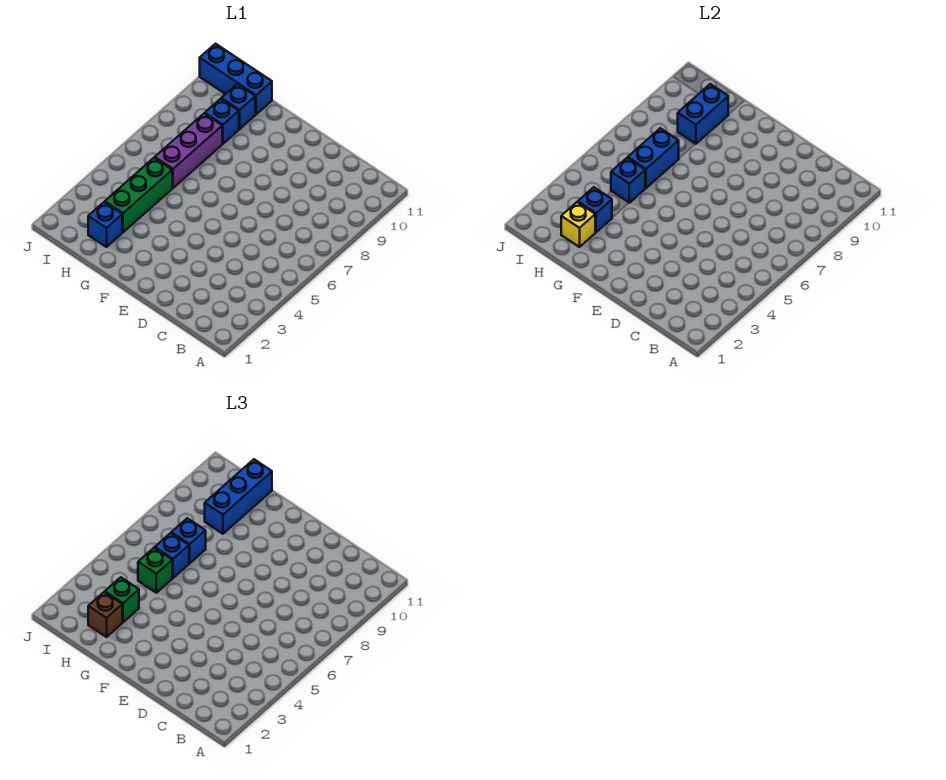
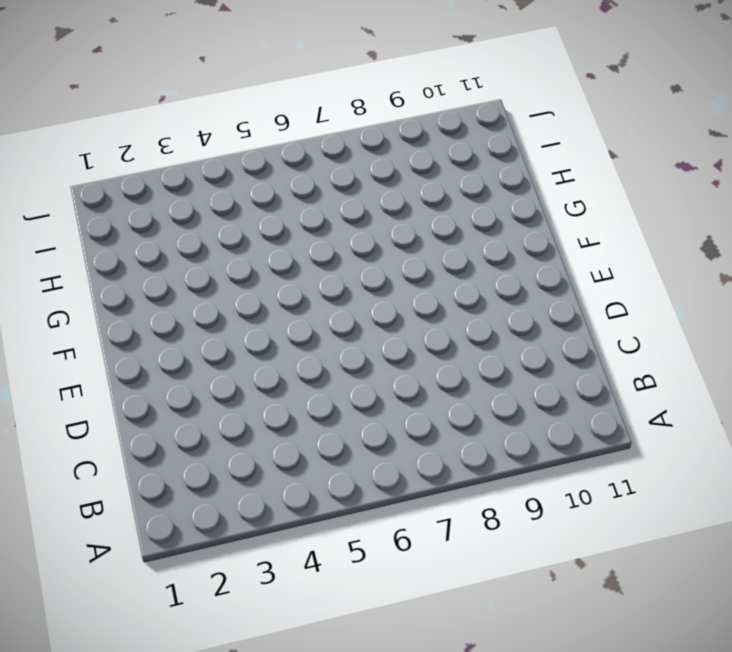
none -> blue brick H2 level 1
none -> green brick H3:H5 level 1
none -> purple brick H6:H8 level 1

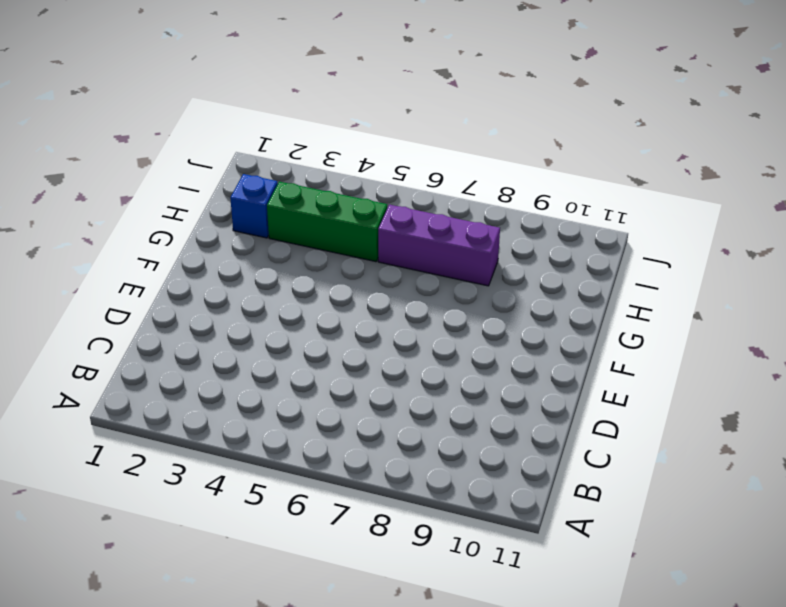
none -> blue brick H9 level 1
none -> blue brick H10 level 1
none -> blue brick H11:J11 level 1

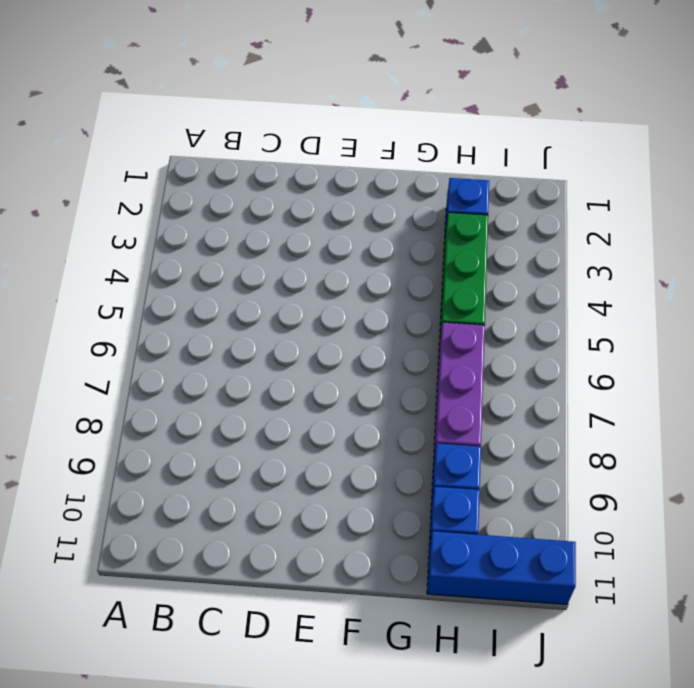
none -> yellow brick H2 level 2
none -> blue brick H3 level 2
none -> blue brick H5 level 2

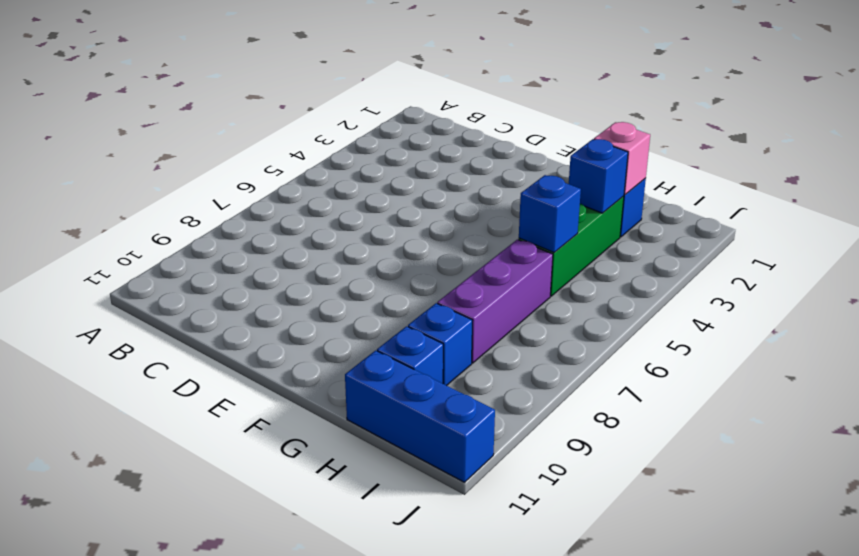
pink brick H2 level 2 -> yellow brick H2 level 2
none -> blue brick H6:H7 level 2
none -> blue brick H9:H10 level 2
none -> brown brick H2 level 3

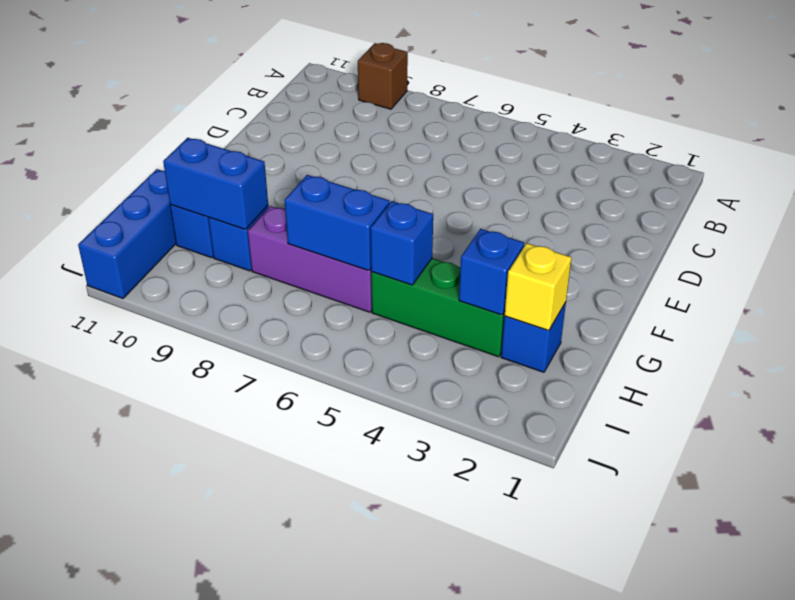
brown brick A9 level 1 -> brown brick H2 level 3
none -> green brick H3 level 3
none -> green brick H5 level 3
none -> blue brick H6 level 3

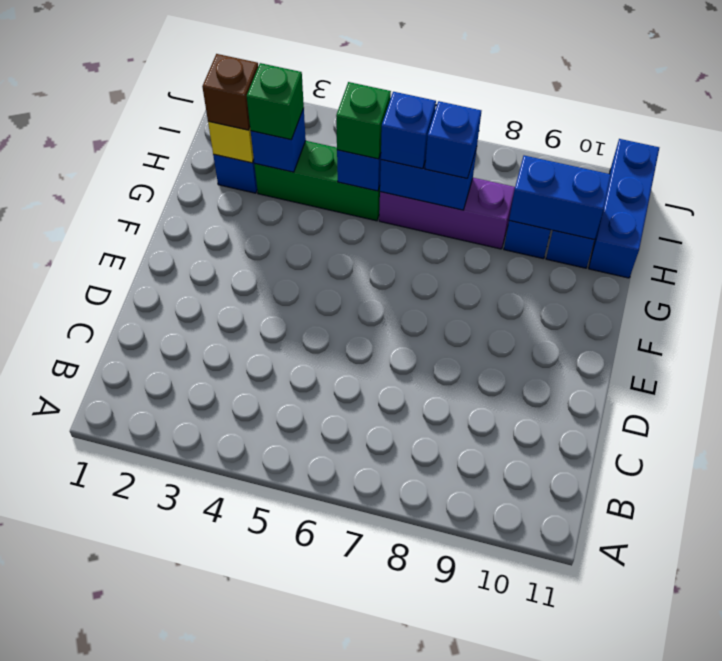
none -> blue brick H9:H11 level 3

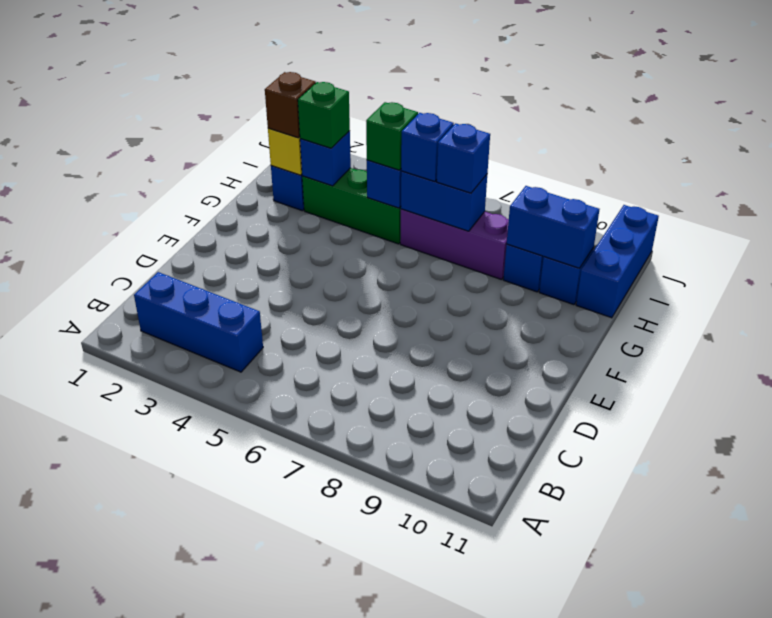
blue brick B2:B4 level 1 -> blue brick H9:H11 level 3

